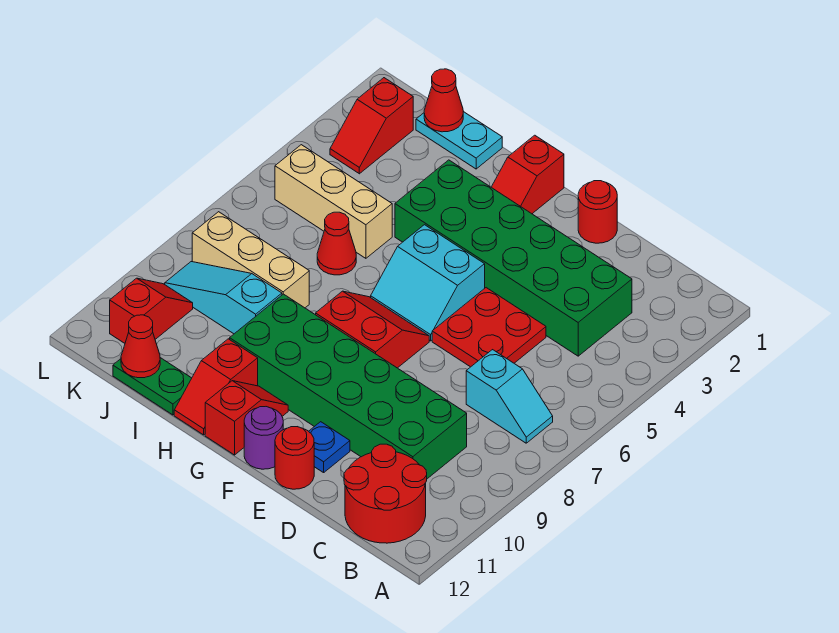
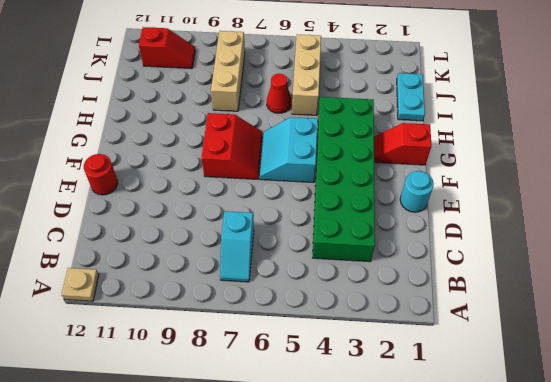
tan plate A12 level 1 -> none
cyan round brick E1 level 1 -> red round brick E1 level 1
none -> red round brick B11:C12 level 1
none -> green brick C9:H10 level 1
none -> red plate D5:E6 level 1

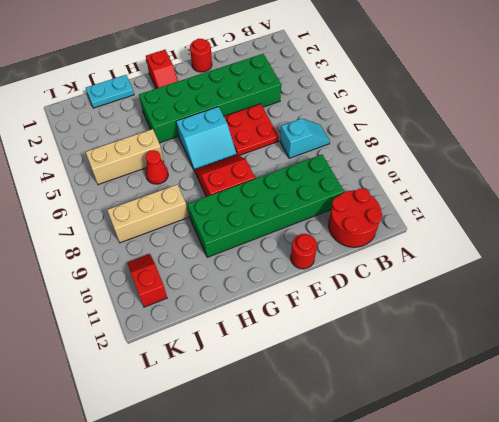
none -> blue plate E11 level 1
none -> purple round brick F12 level 1
none -> red slope G11:G12 level 1 top 12

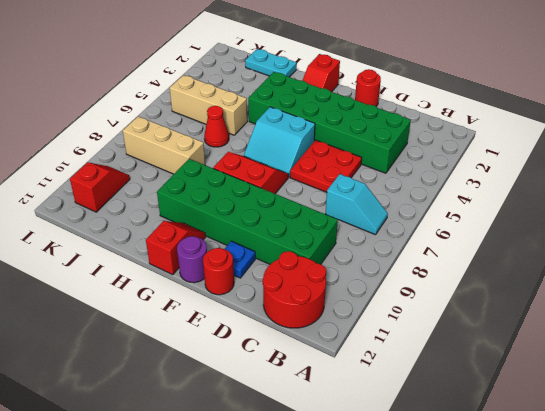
none -> red slope H11:H12 level 1 top 11
none -> cyan slope I9:K9 level 1 top I
none -> green plate I12:J12 level 1

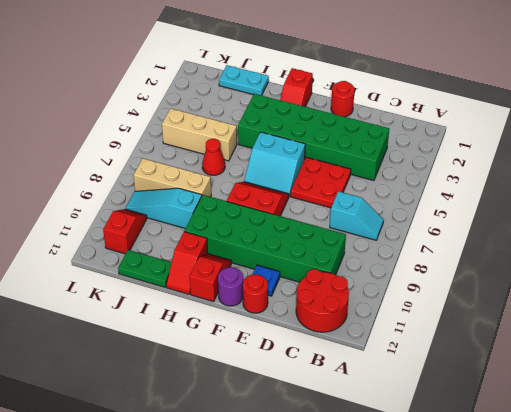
none -> red slope K2:K3 level 1 top 2
none -> red cone J1 level 2
none -> red cone J12 level 2

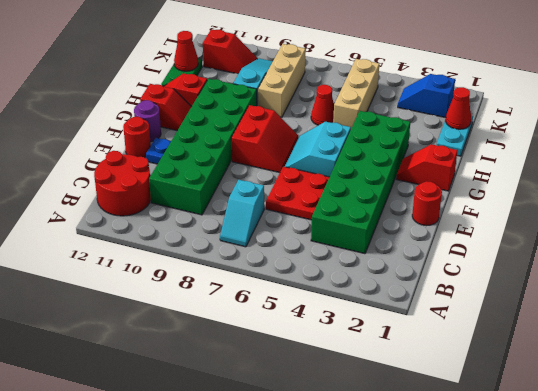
blue slope K2:K3 level 1 top 2 -> red slope K2:K3 level 1 top 2

